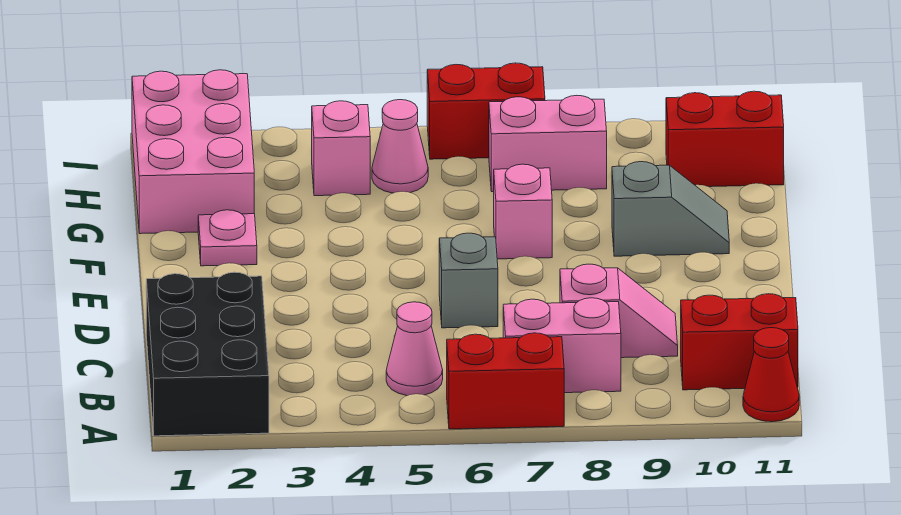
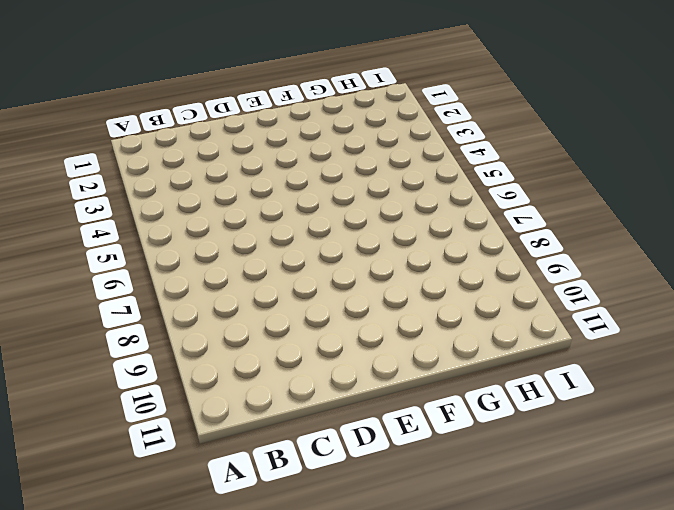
none -> black brick A1:C2 level 1
none -> red brick A6:A7 level 1
none -> red cone A11 level 1

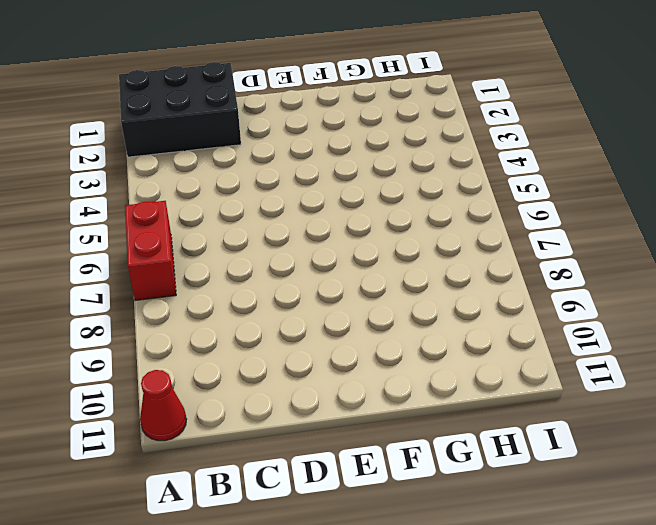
none -> pink cone B5 level 1
none -> pink brick B7:B8 level 1
none -> red brick B10:B11 level 1

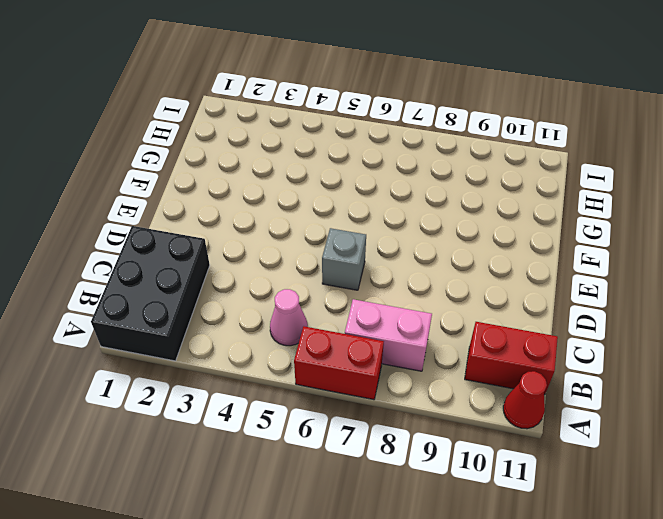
none -> pink slope C8:C9 level 1 top 8
none -> pink plate F2 level 1
none -> pink brick F7 level 1

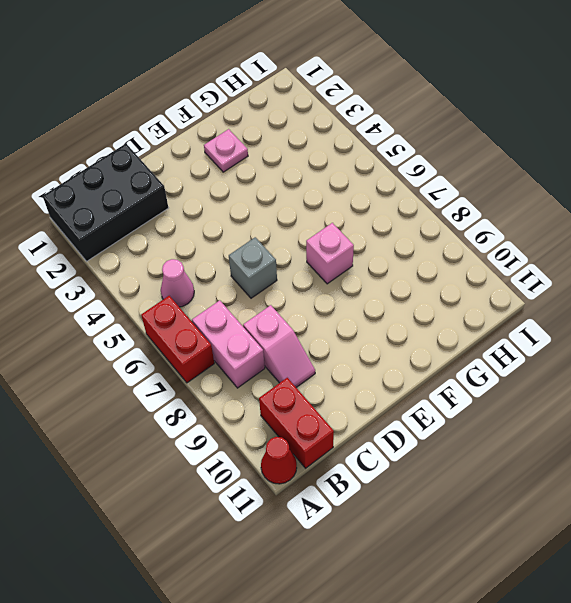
none -> grey slope F9:F10 level 1 top 9
none -> pink brick G1:I2 level 1
none -> pink brick H4 level 1

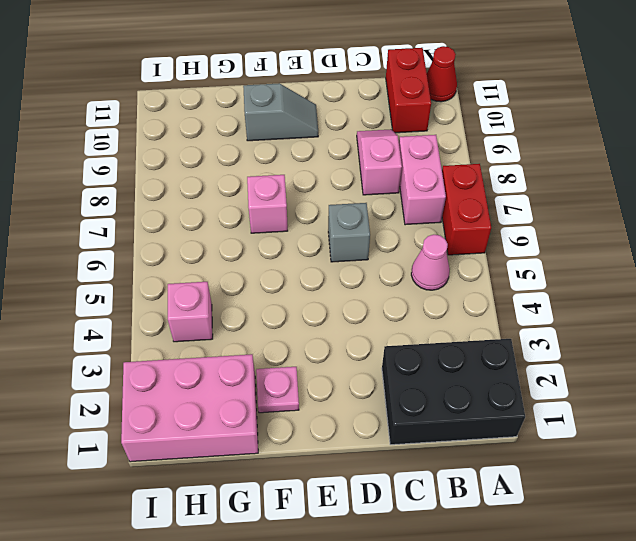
grey slope E10:F10 level 1 top F -> grey slope F9:F10 level 1 top 9
none -> pink cone H5 level 1
none -> pink brick H7:H8 level 1
none -> red brick H10:H11 level 1

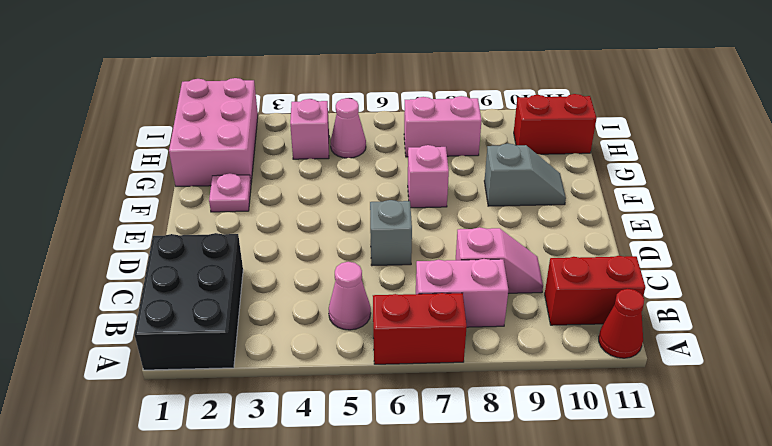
none -> red brick I6:I7 level 1

